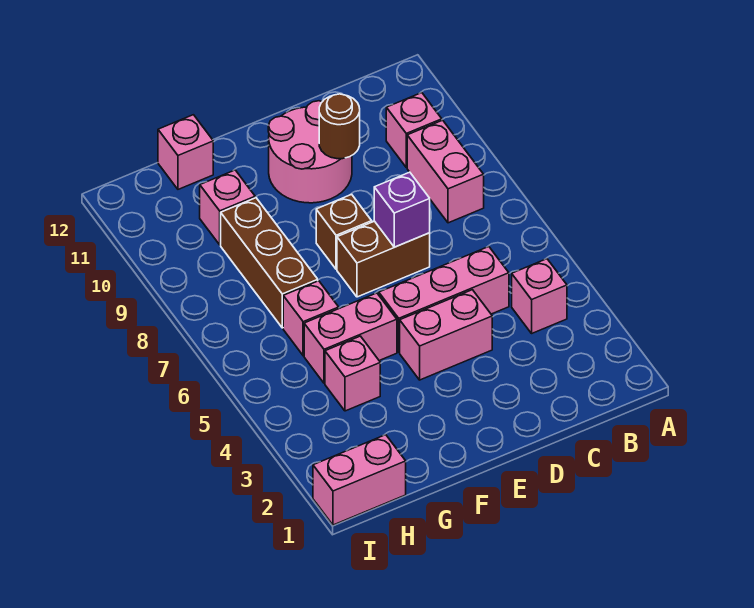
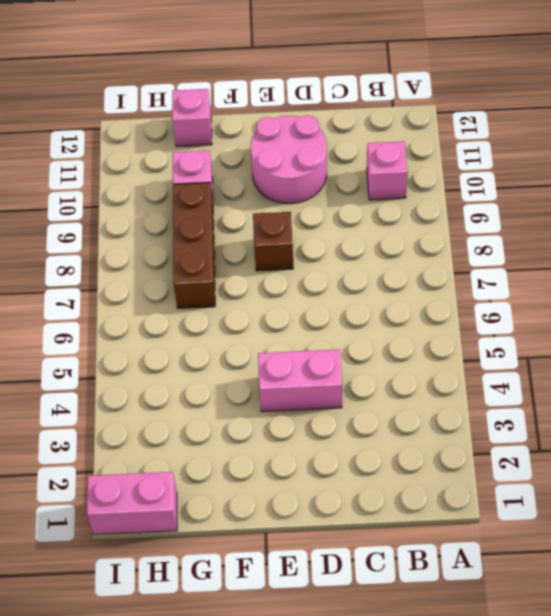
none -> pink brick B4 level 1
none -> pink brick B8:B9 level 1
none -> pink brick C5:E5 level 1

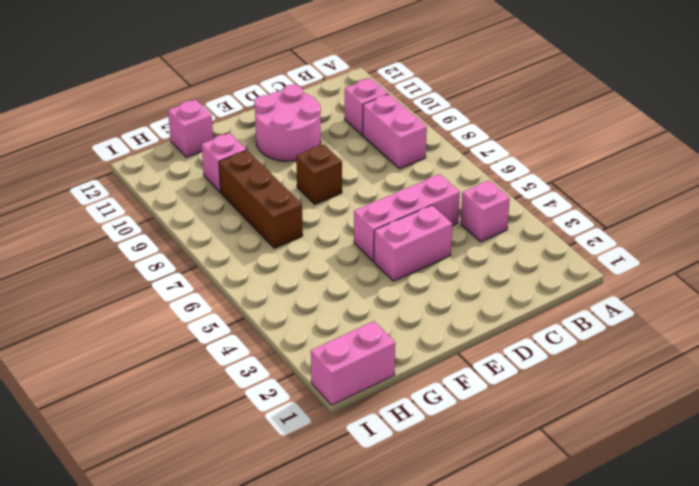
none -> brown brick D7:E7 level 1
none -> pink brick F5:G5 level 1
none -> pink brick G4 level 1

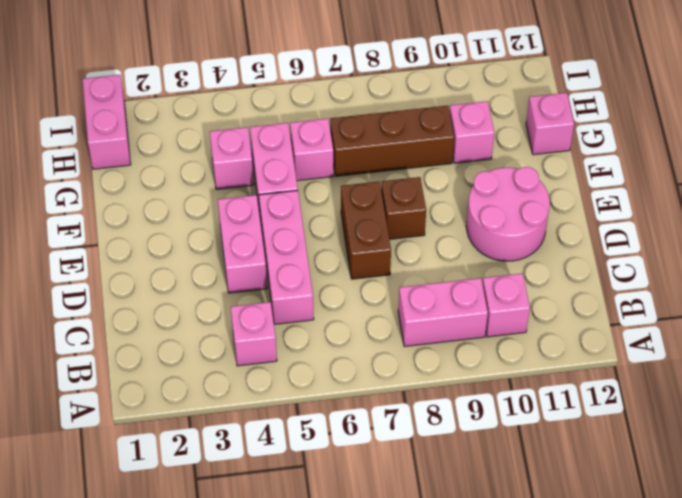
none -> purple brick D7 level 2
none -> brown round brick D10 level 2

